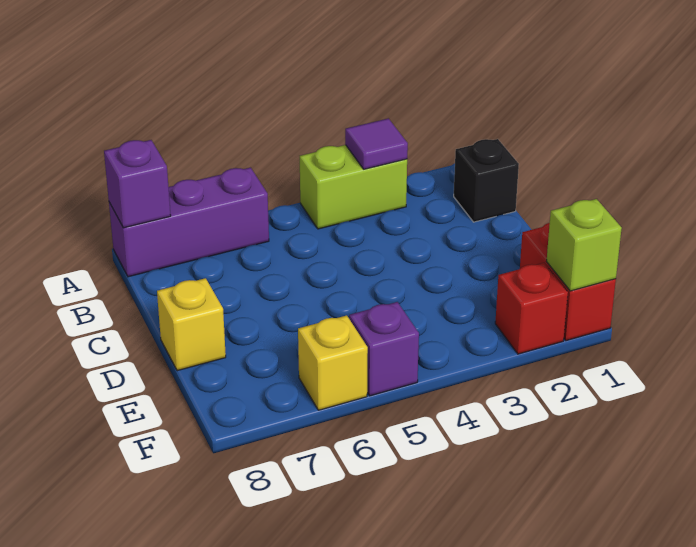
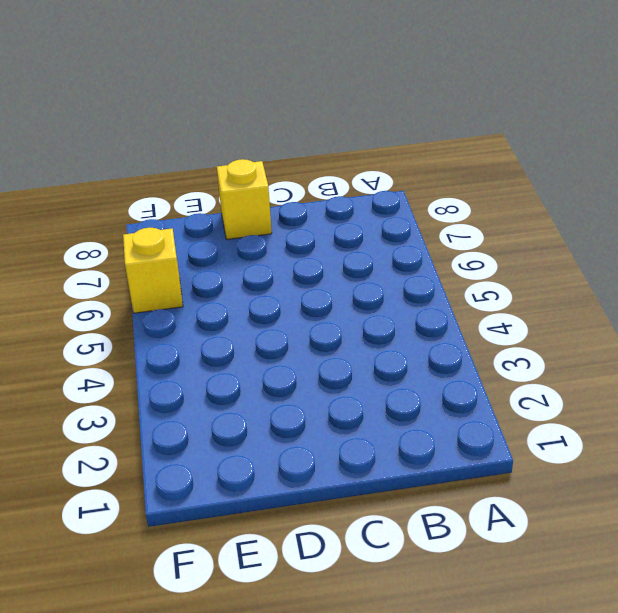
none -> lime brick A3:A4 level 1
none -> purple brick A6:A8 level 1

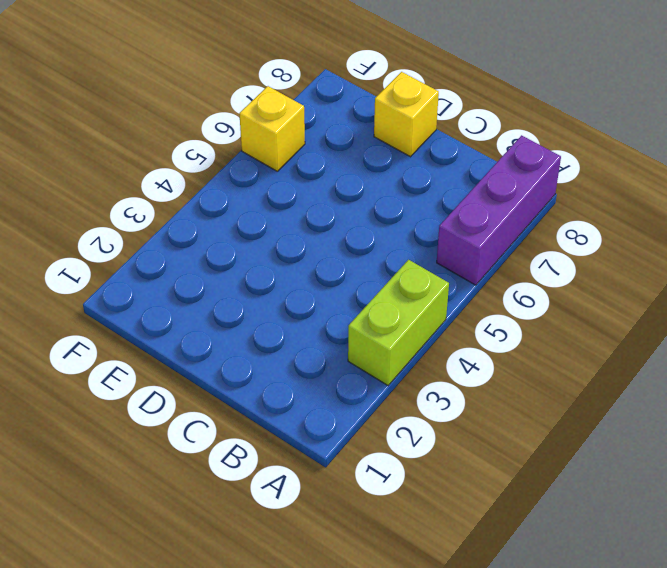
none -> black brick B1 level 1
none -> red brick E1:F1 level 1

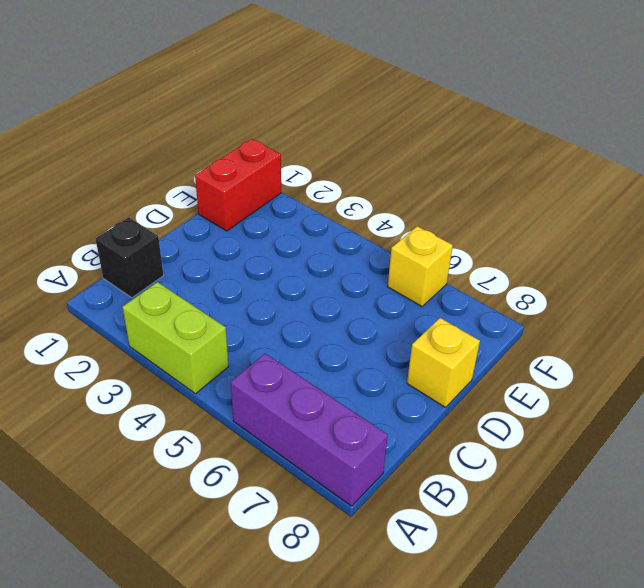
none -> red brick F2 level 1
none -> purple brick F5 level 1

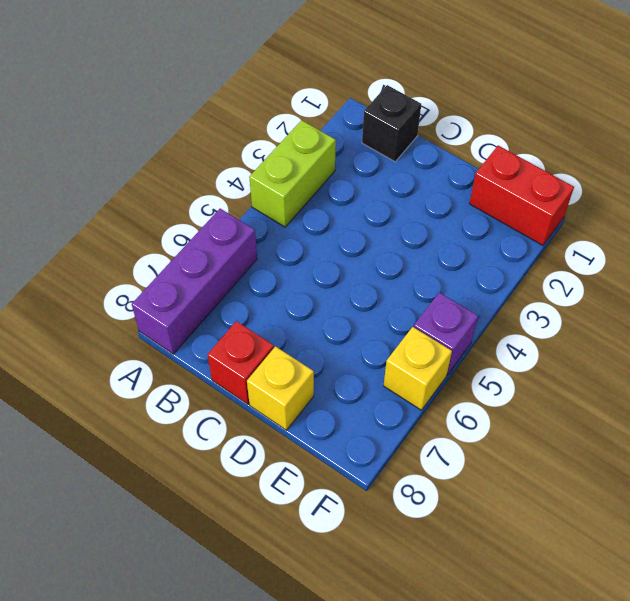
red brick C8 level 1 -> red brick F2 level 1
none -> purple tile A3 level 2
none -> purple brick A8 level 2

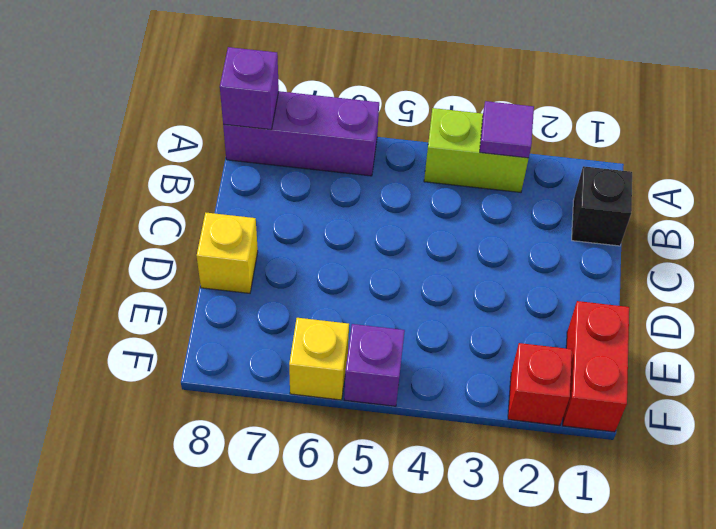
none -> lime brick F1 level 2

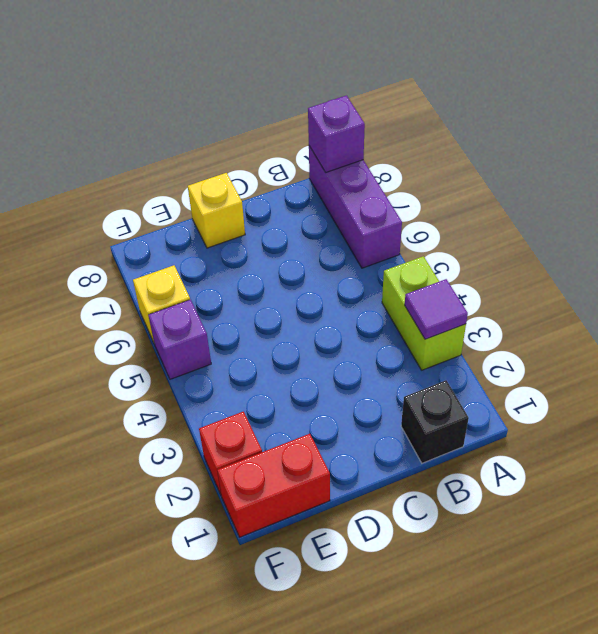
none -> lime brick F1 level 2

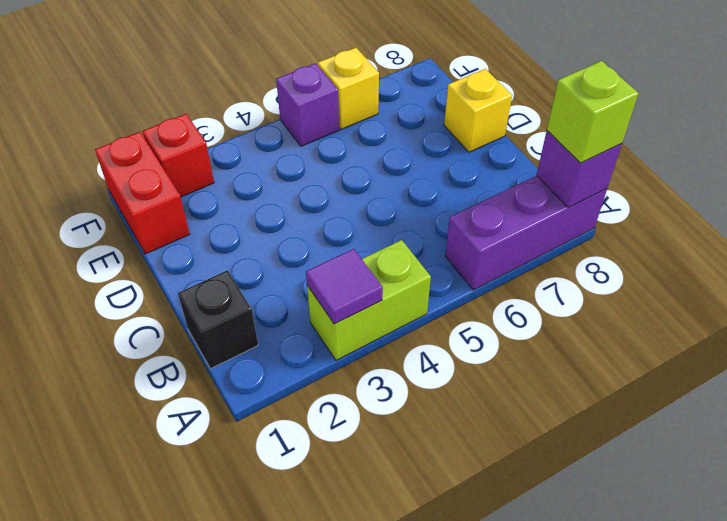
lime brick A8 level 3 -> lime brick F1 level 2

